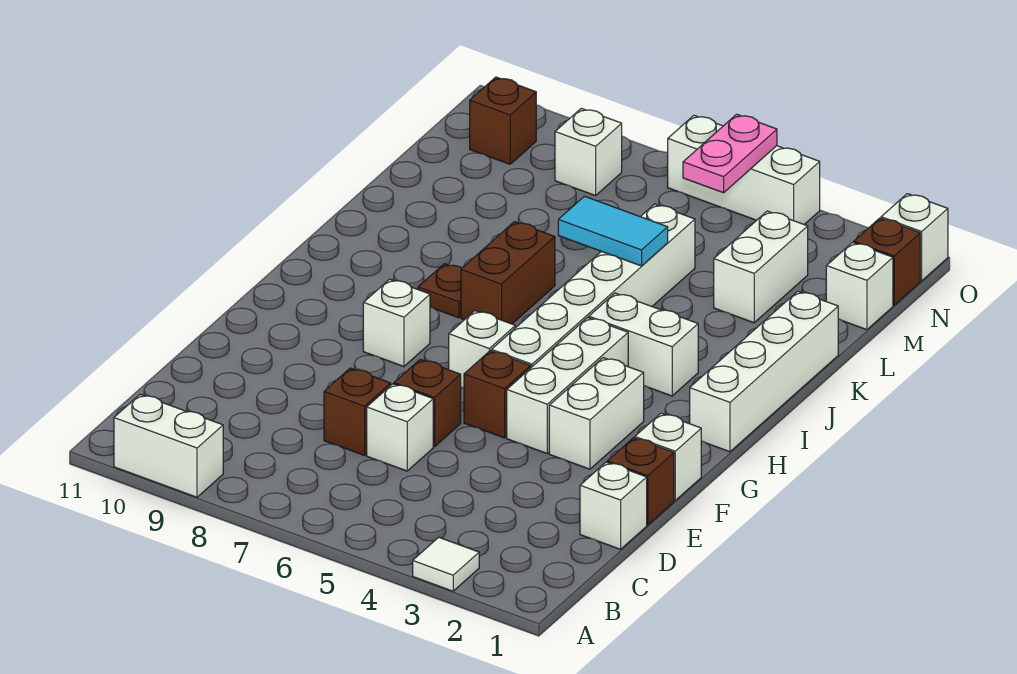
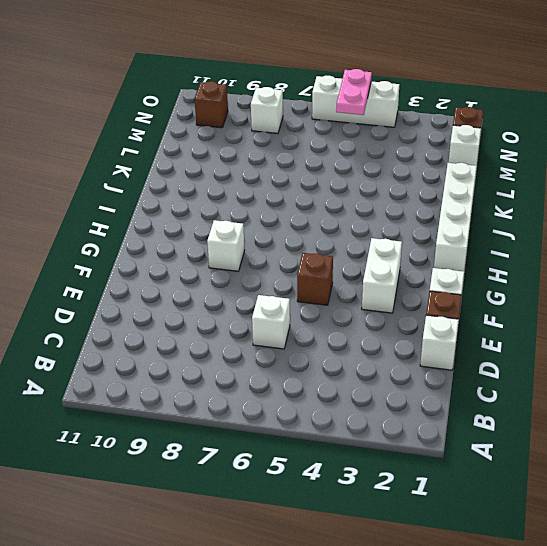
none -> white tile A3 level 1
none -> white brick A9:A10 level 1
none -> brown brick D7 level 1

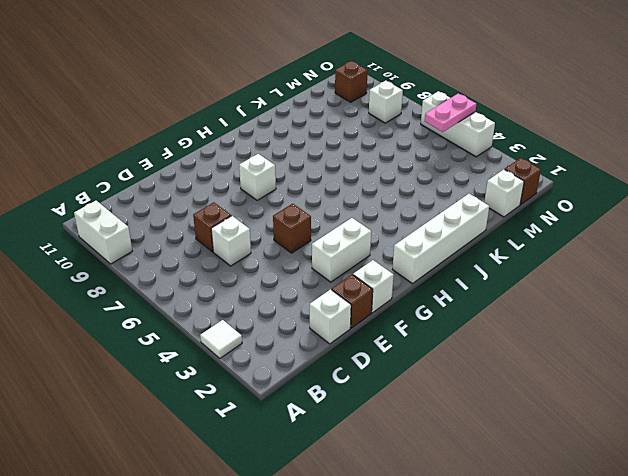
none -> brown brick E6 level 1
none -> white brick F4:H4 level 1
none -> white brick G5:L5 level 1

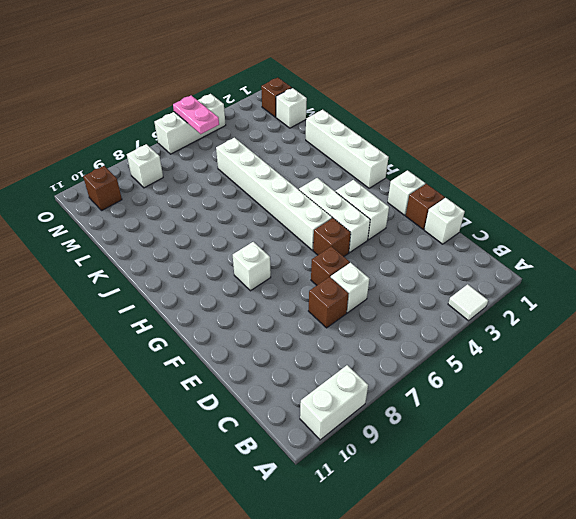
none -> white brick G6 level 1
none -> white brick I3:I4 level 1
none -> brown brick I7:J7 level 1

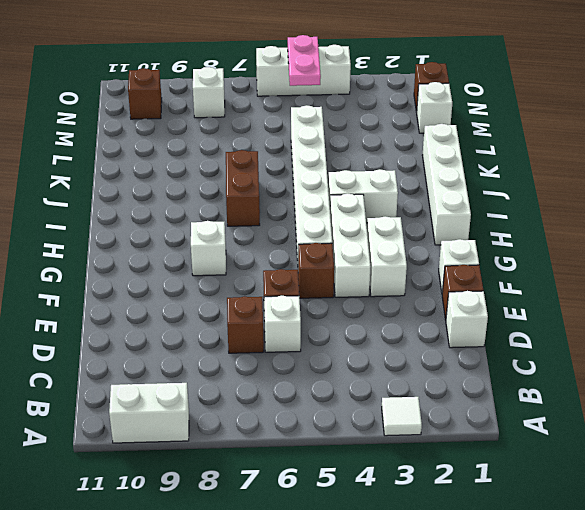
none -> white brick G6 level 1
none -> brown plate I8 level 1
none -> white brick L3:M3 level 1

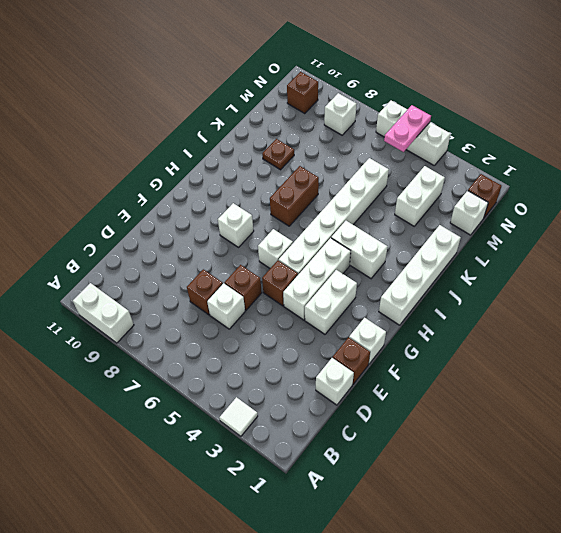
brown plate K9 level 1 -> brown plate I8 level 1
none -> white brick O1 level 1
none -> cyan tile K5:K6 level 2

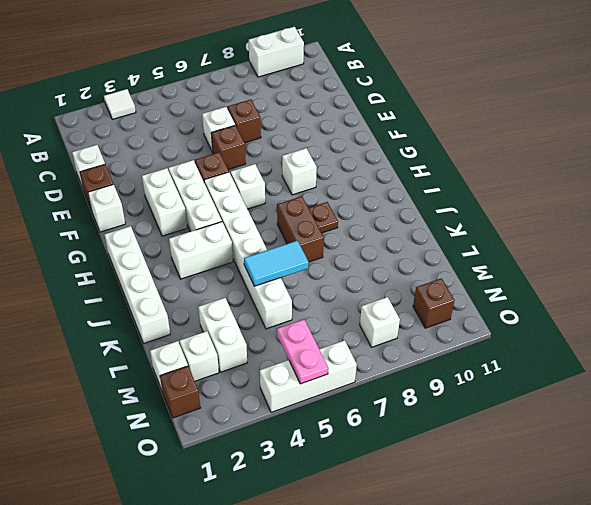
white brick M2 level 1 -> white brick O1 level 1

